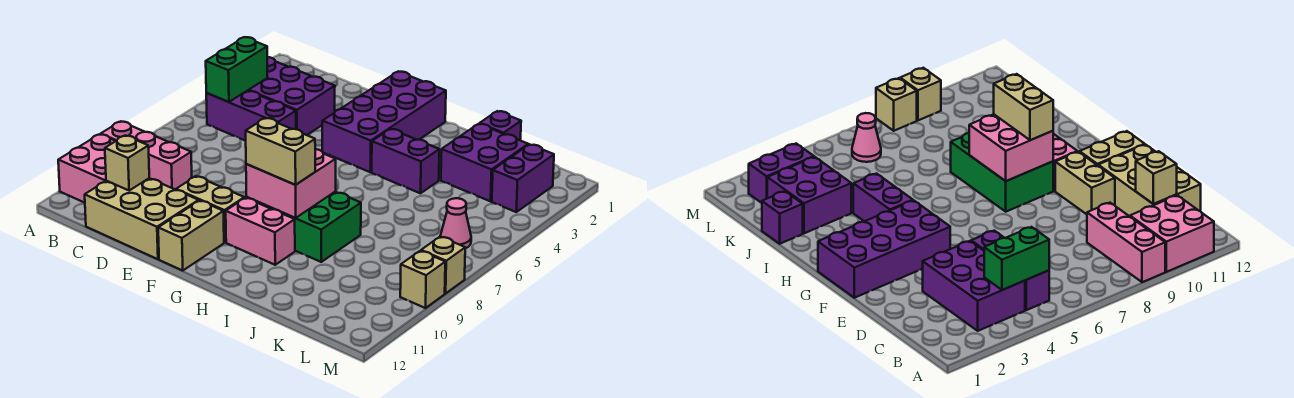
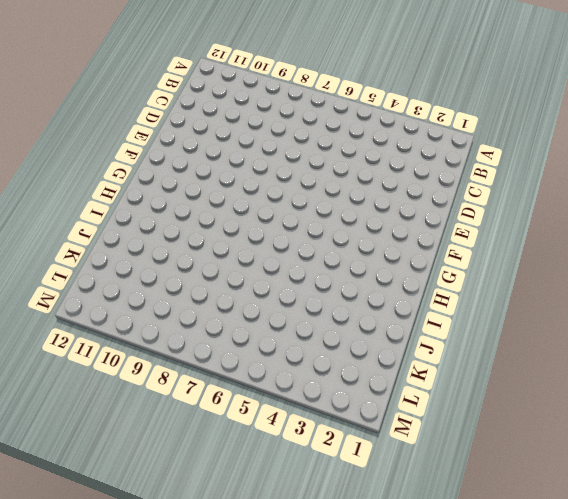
none -> pink brick A9:C9 level 1
none -> pink brick A10:B11 level 1
none -> purple brick B3:D4 level 1

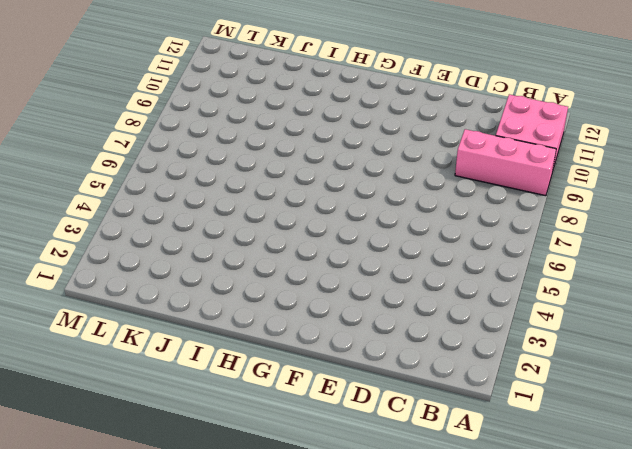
none -> purple brick B3:D4 level 1
none -> purple brick B5:D5 level 1
none -> tan brick C11:E12 level 1

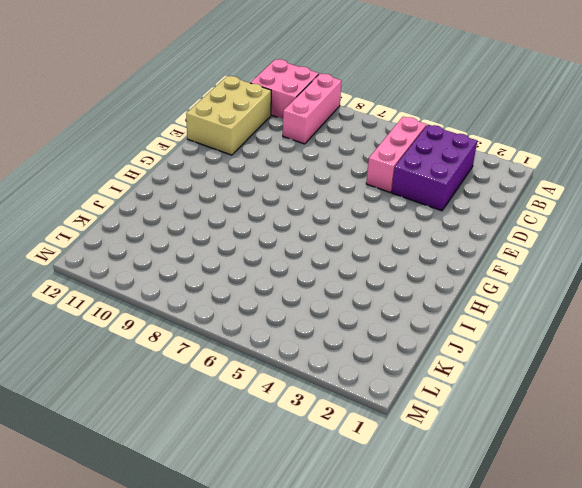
pink brick B5:D5 level 1 -> purple brick B5:D5 level 1
none -> tan brick E10:F10 level 1
none -> purple brick F1:G4 level 1
none -> tan brick F11:F12 level 1

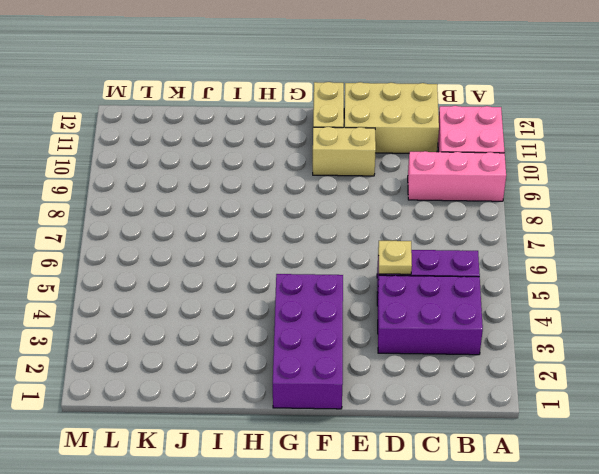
tan plate D5 level 2 -> none
none -> green brick G8:I9 level 1
none -> pink brick G10:H10 level 1
none -> purple brick H4:I4 level 1

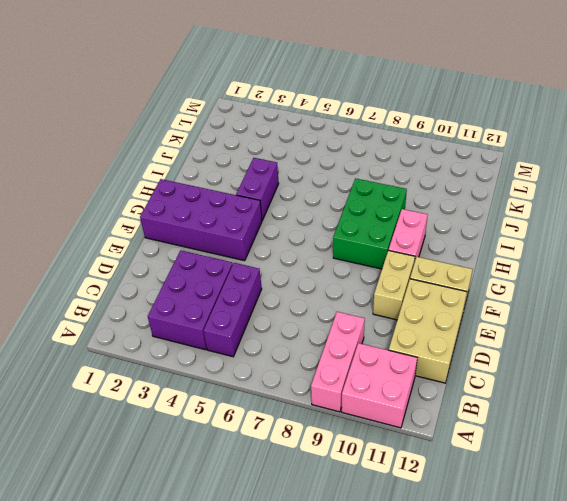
none -> purple brick J1 level 1
none -> purple brick J2:K3 level 1
none -> purple brick L2:L3 level 1

